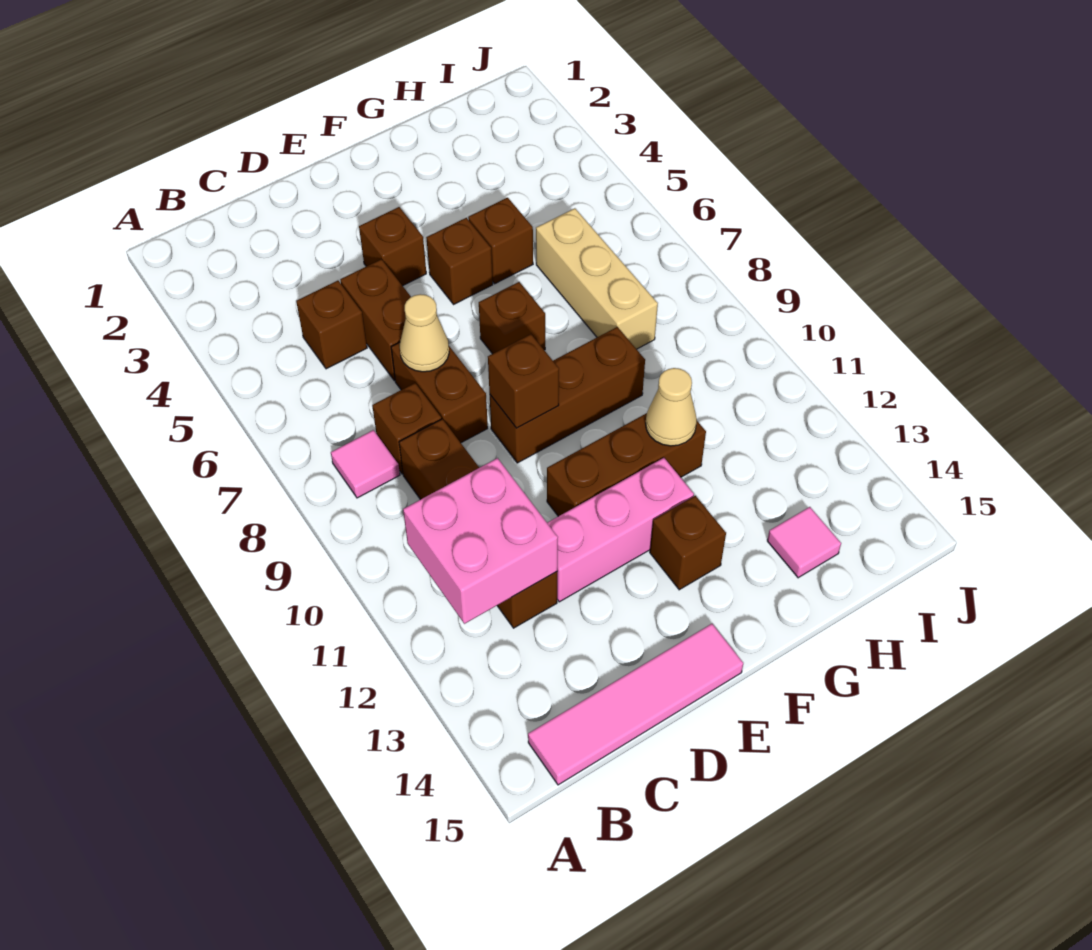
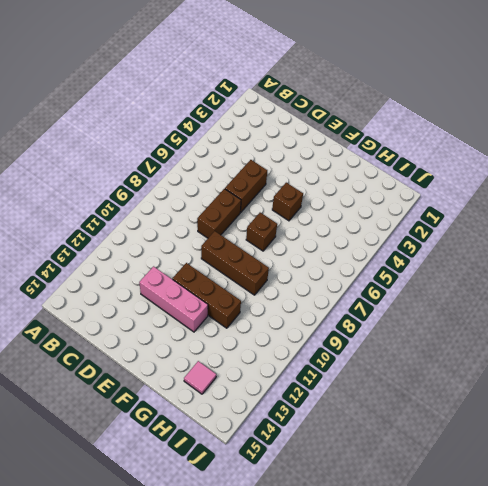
none -> pink tile B8 level 1
none -> pink tile B15:E15 level 1
none -> brown brick C5 level 1

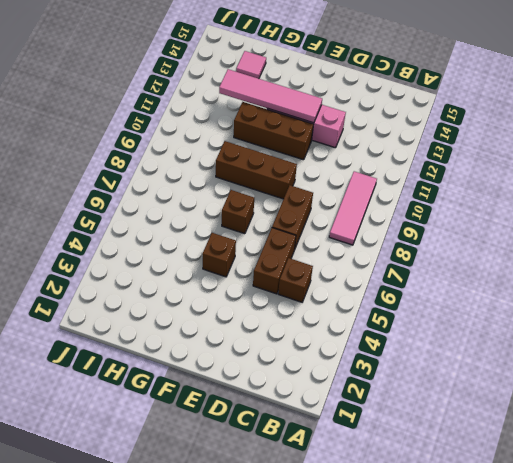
pink tile B8:B10 level 1 -> pink tile B8 level 1
pink tile E12:H12 level 2 -> pink tile B15:E15 level 1
none -> brown brick C8 level 1
none -> brown brick C9:C12 level 1
none -> brown brick E4 level 1

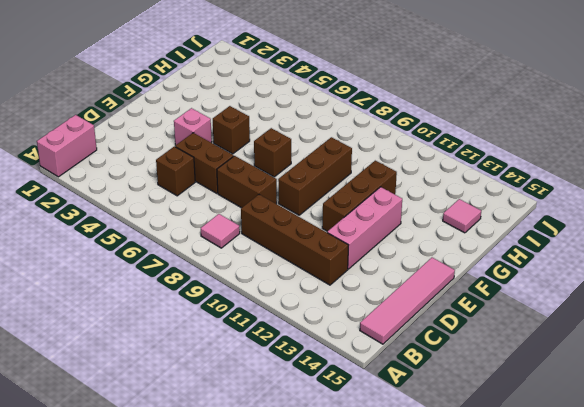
pink brick A1:B1 level 1 -> none
pink brick E4 level 1 -> brown brick E4 level 1
none -> brown brick C8 level 1
none -> brown brick F13 level 1
none -> brown brick G5 level 1

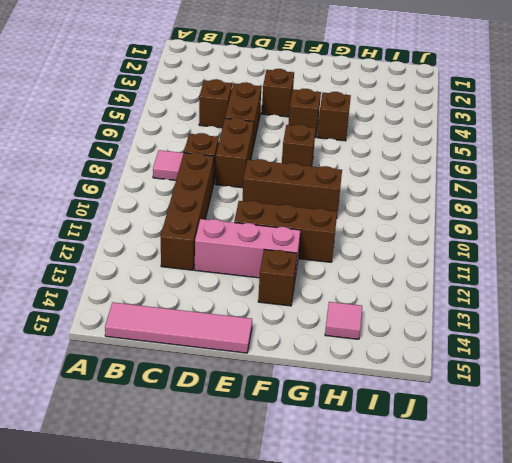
none -> tan brick H6:H8 level 1
none -> pink brick B11:C12 level 2
none -> tan cone D7 level 2

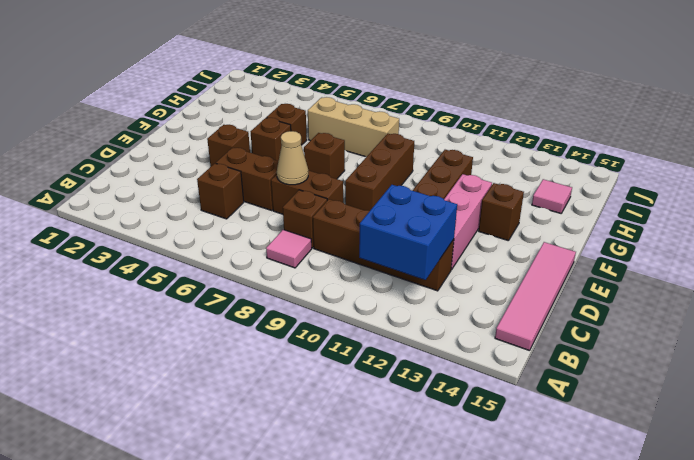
blue brick B11:C12 level 2 -> pink brick B11:C12 level 2
none -> brown brick E9 level 2
none -> tan cone G11 level 2

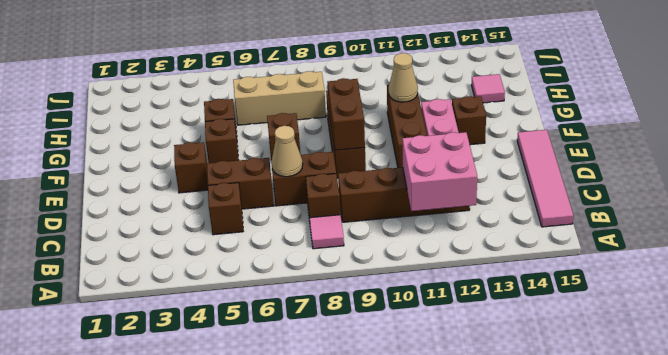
brown brick E9:F9 level 2 -> brown brick E9 level 2

